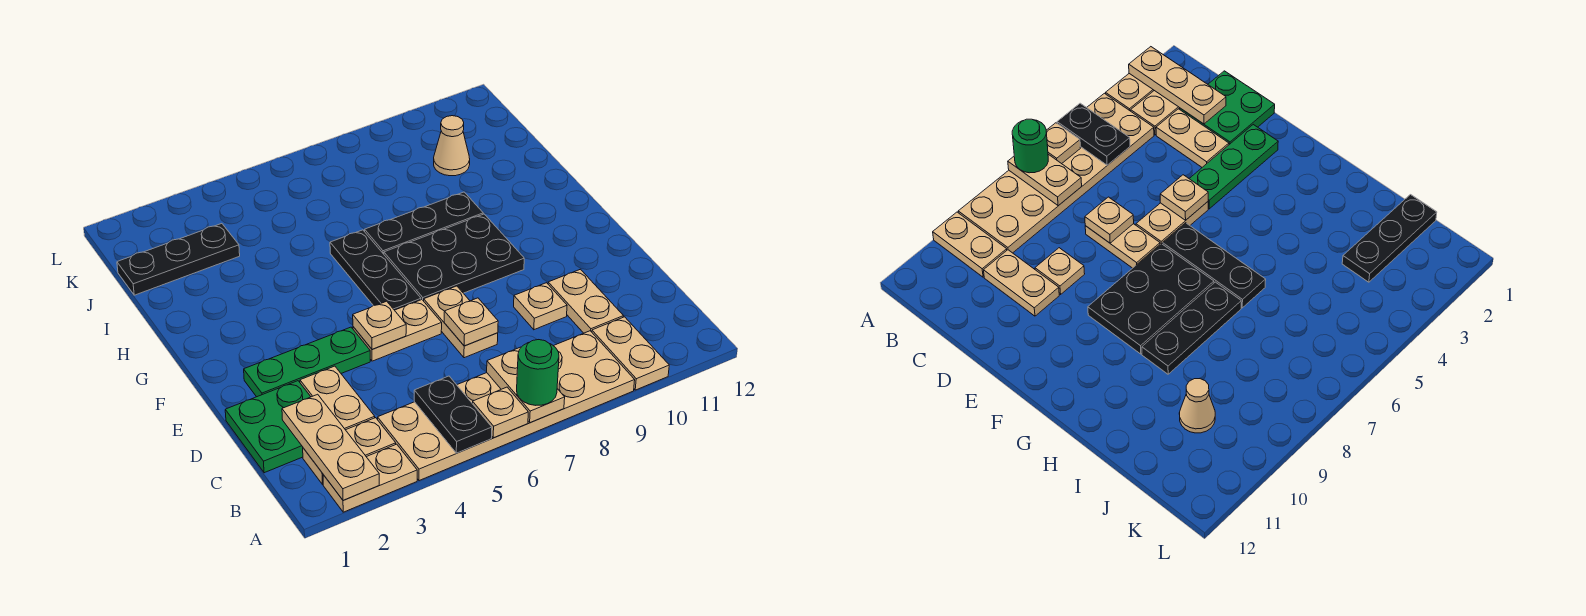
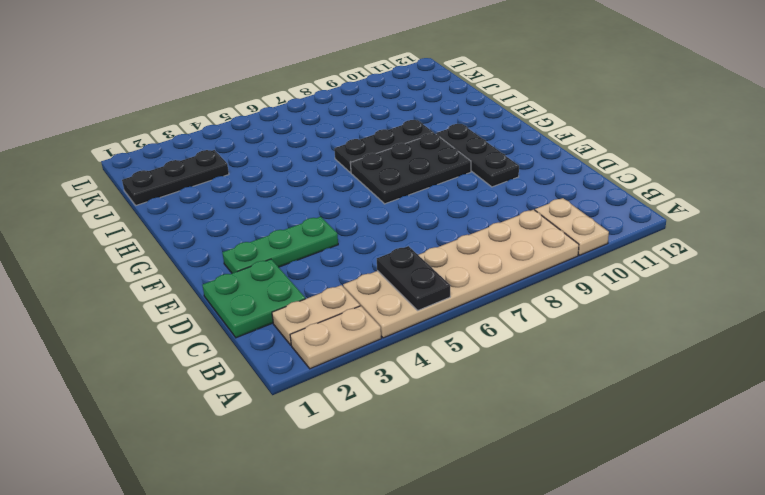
black plate E10:G10 level 1 -> black plate F6:H6 level 1
none -> tan plate C3:D3 level 1
none -> tan plate C10:D10 level 1
none -> tan plate D7:E7 level 1

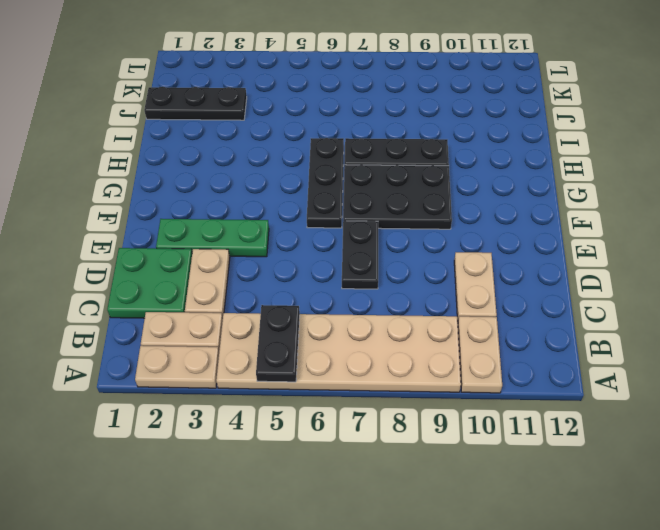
black plate D7:E7 level 1 -> tan plate D7:E7 level 1
none -> tan plate D9 level 1
none -> tan plate E5:E6 level 1
none -> tan cone J10 level 1

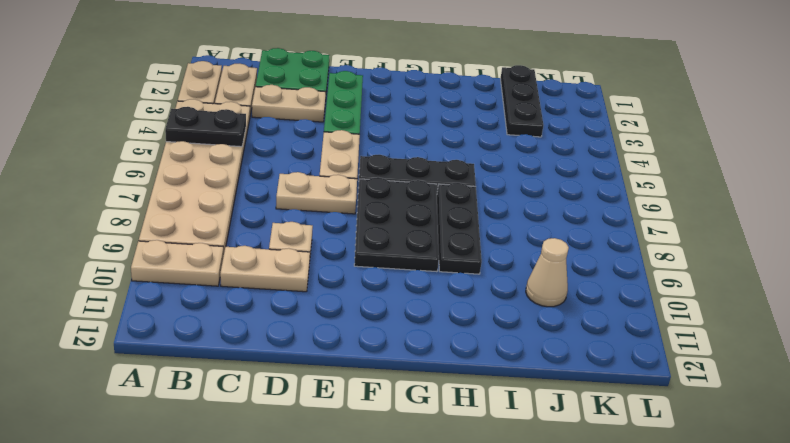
none -> tan plate A2:C2 level 2
none -> tan plate A6 level 2
none -> tan plate A7:B7 level 2

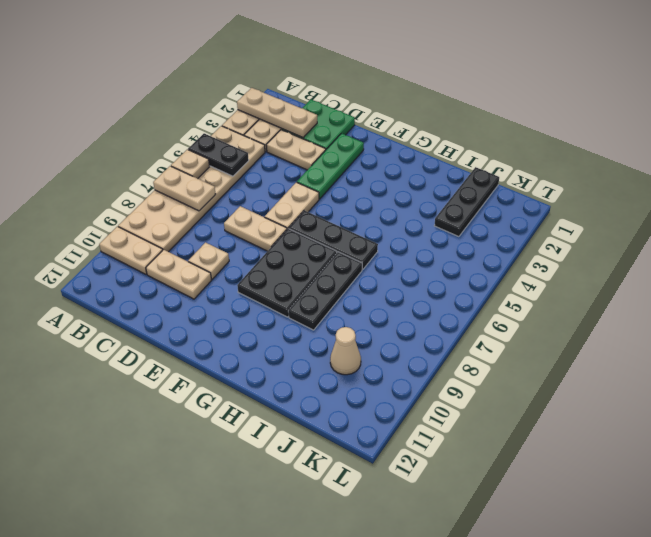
none -> tan plate D7 level 2
none -> tan plate E5 level 2
none -> green round brick A7 level 3

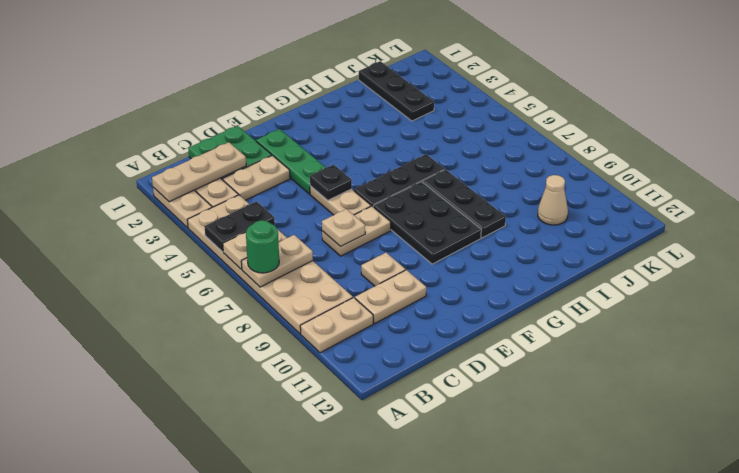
black plate E5 level 2 -> tan plate E5 level 2

